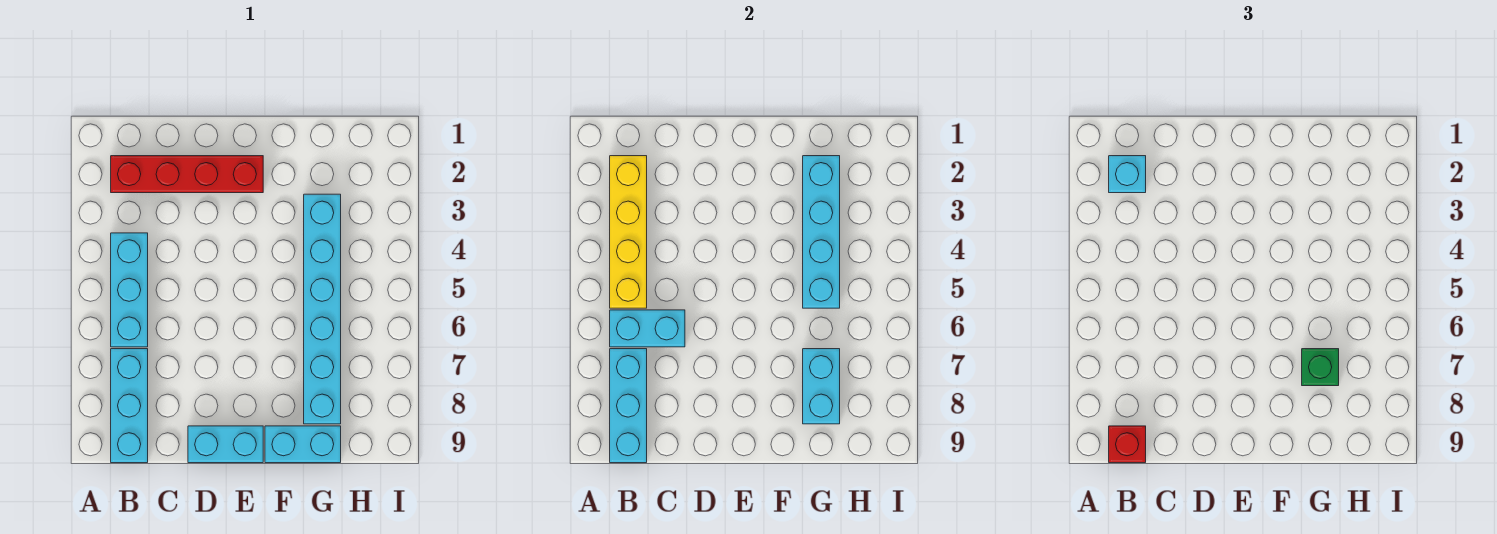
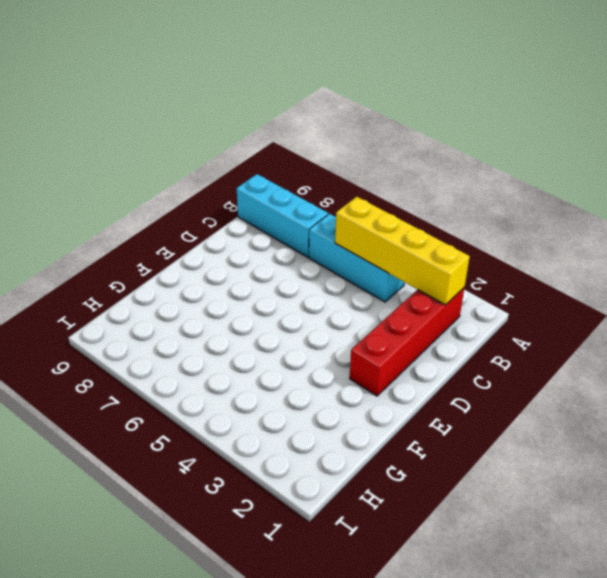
none -> cyan brick D9:E9 level 1
none -> cyan brick F9:G9 level 1
none -> cyan brick G3:G8 level 1

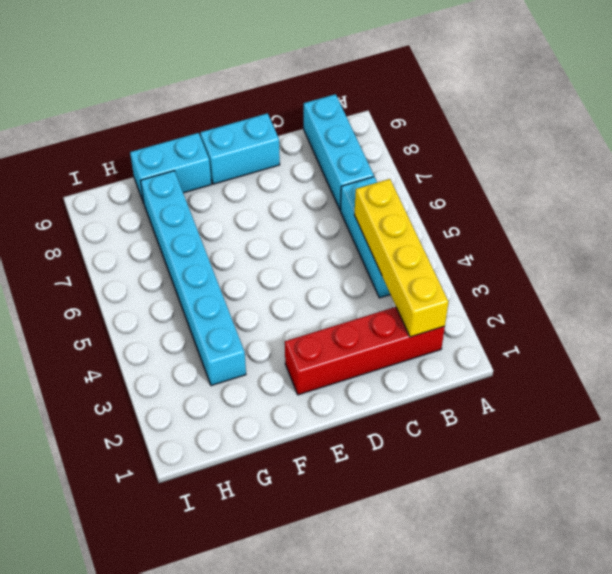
none -> cyan brick B6:C6 level 2
none -> cyan brick B7:B9 level 2
none -> cyan brick G2:G5 level 2

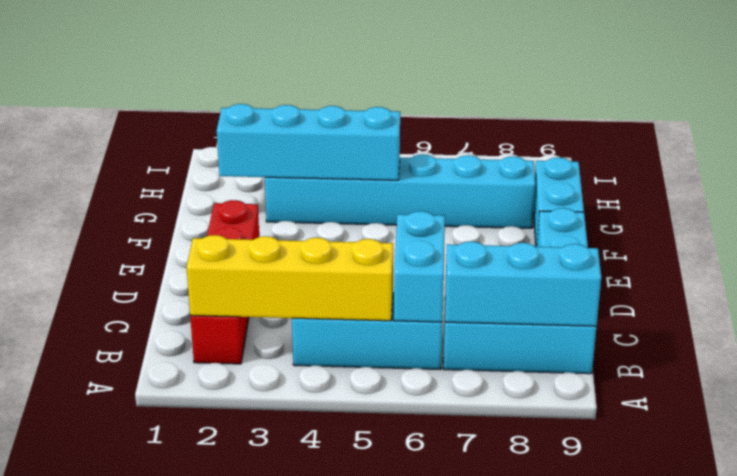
none -> cyan brick G7:G8 level 2
none -> cyan brick B2 level 3
none -> red brick B9 level 3

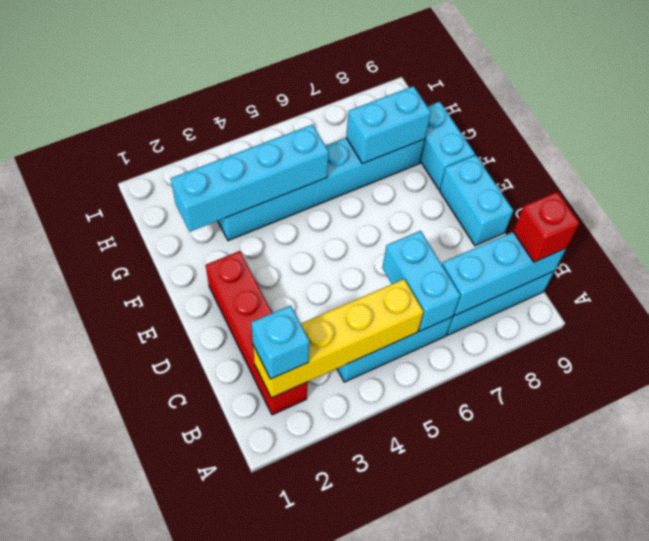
none -> green brick G7 level 3

